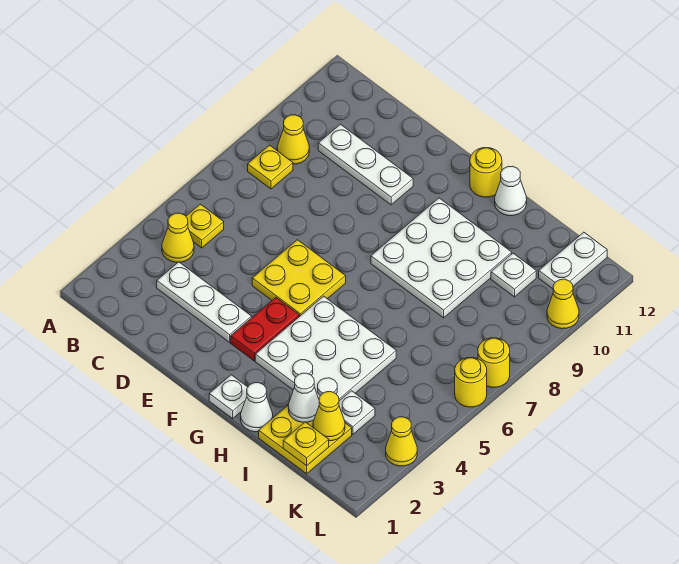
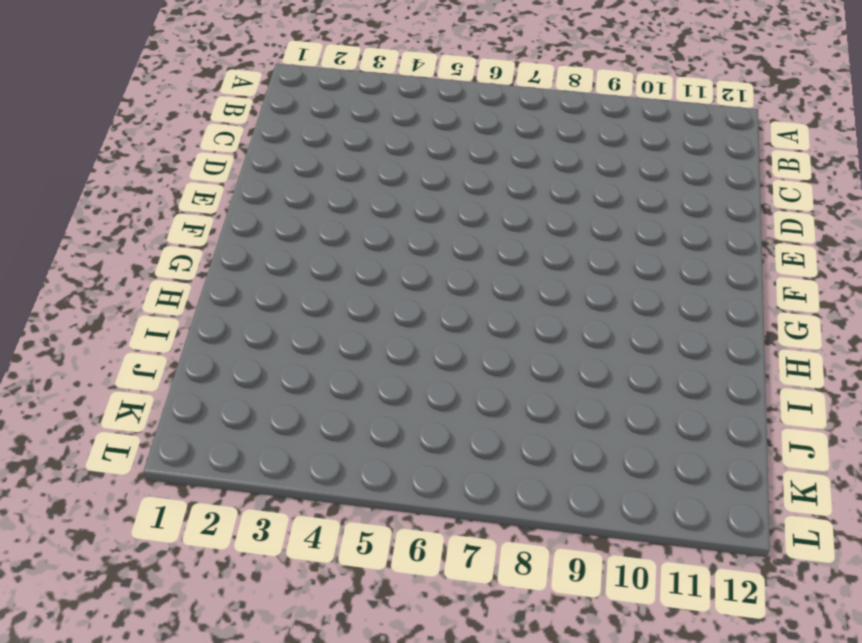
none -> yellow cone B4 level 1
none -> yellow plate B5 level 1
none -> yellow plate B8 level 1

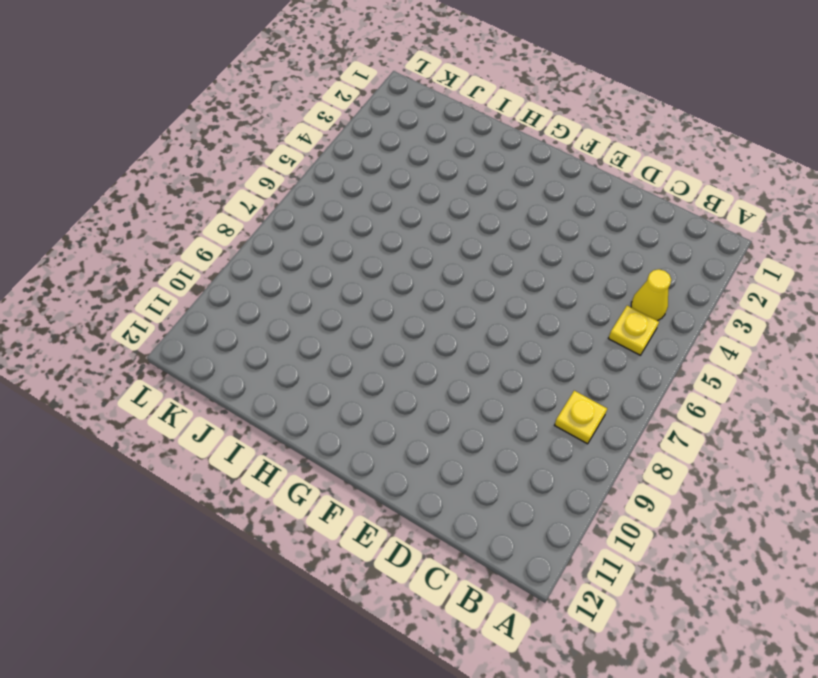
none -> yellow cone B9 level 1
none -> white plate C3:E3 level 1
none -> white plate C10:E10 level 1

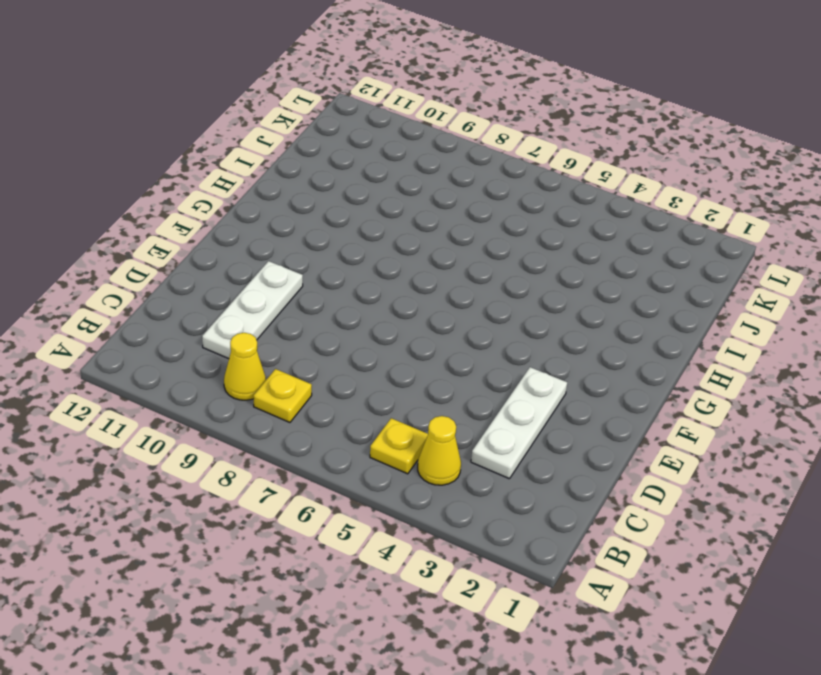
none -> yellow plate E5:F6 level 1
none -> red plate F3:F4 level 1
none -> white plate G1 level 1

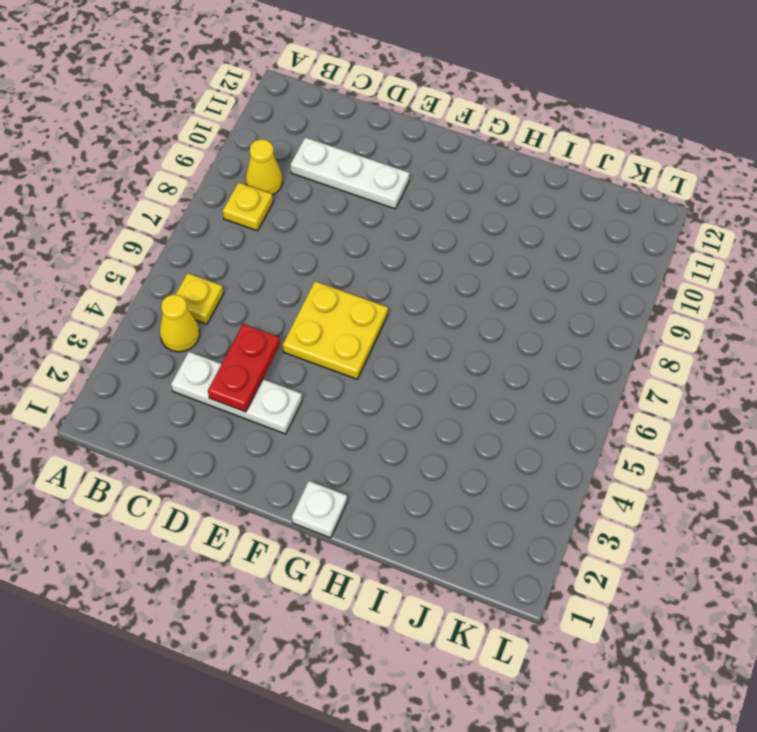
red plate D3:D4 level 2 -> red plate F3:F4 level 1
none -> white plate G3:I5 level 1
none -> white plate G8:I10 level 1
none -> yellow round brick G12 level 1

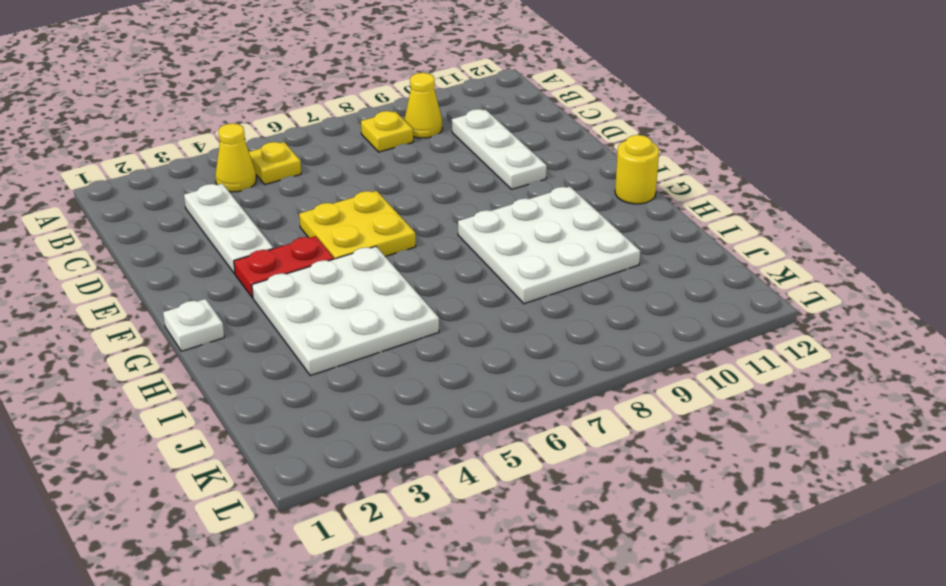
none -> white cone H1 level 1
none -> white cone H12 level 1
none -> yellow plate I1:J2 level 1

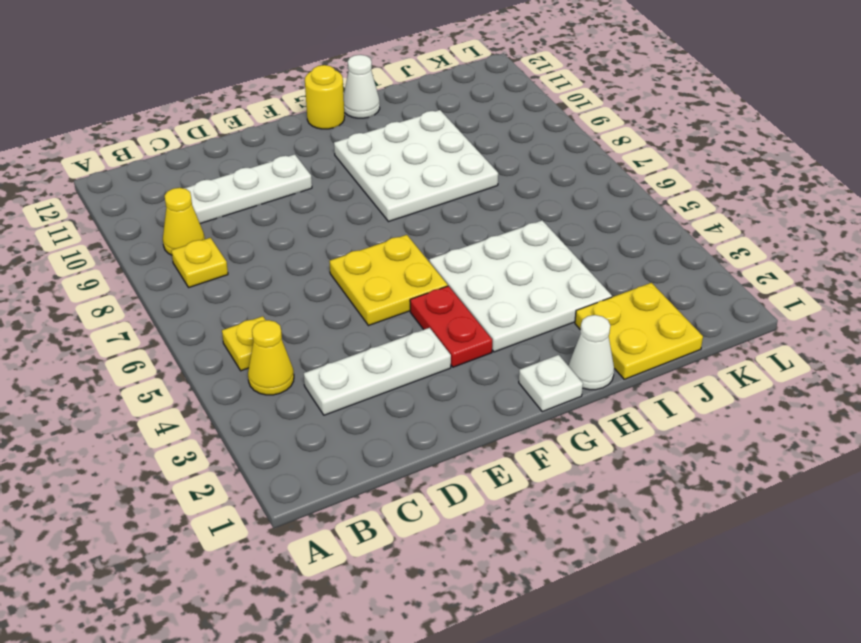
none -> white plate J3 level 1
none -> white plate J10 level 1
none -> white plate K11:K12 level 1

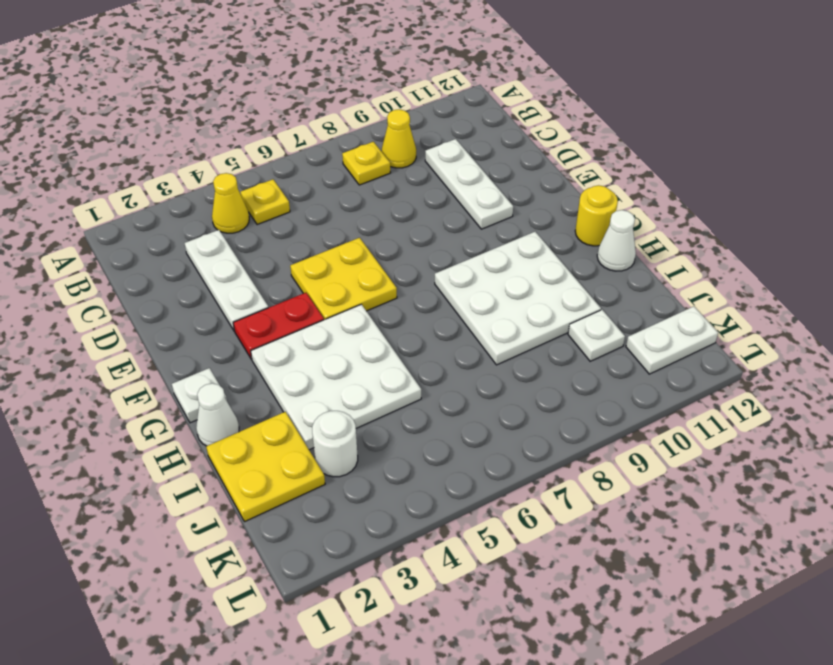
white round brick J3 level 1 -> white plate J3 level 1
none -> yellow cone L3 level 1
none -> yellow round brick L6 level 1
none -> yellow round brick L7 level 1

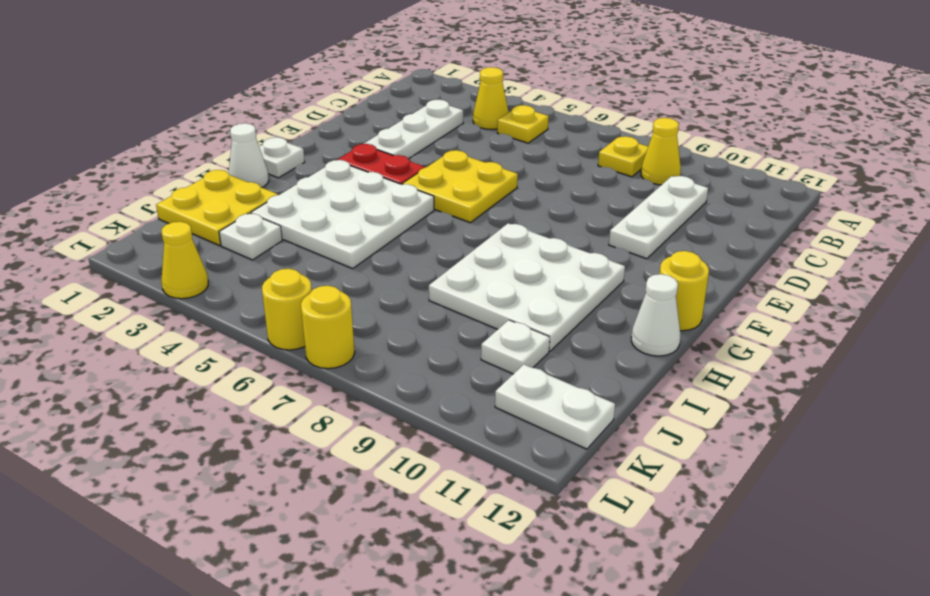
none -> yellow cone L10 level 1
none -> white cone I2 level 2
none -> yellow plate J1 level 2

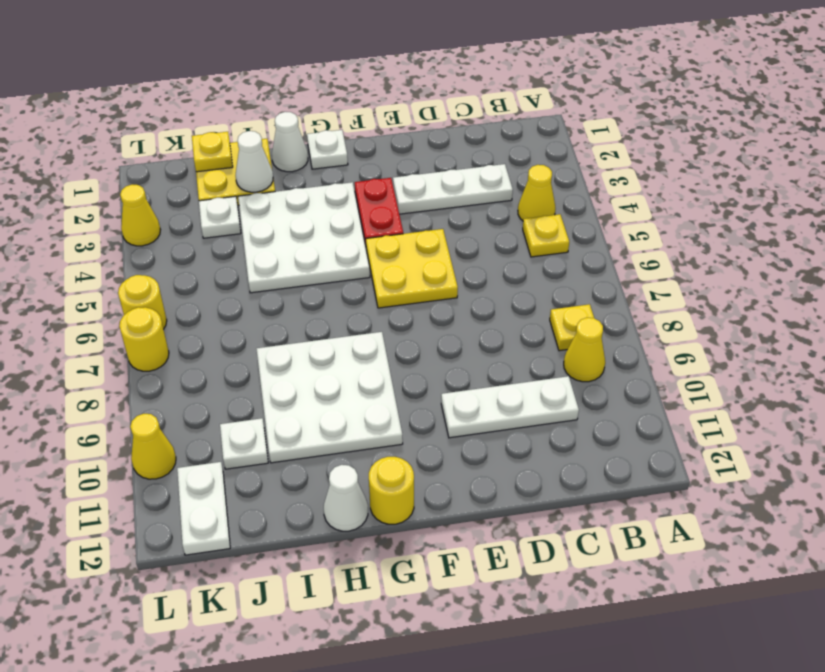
none -> yellow cone J2 level 2

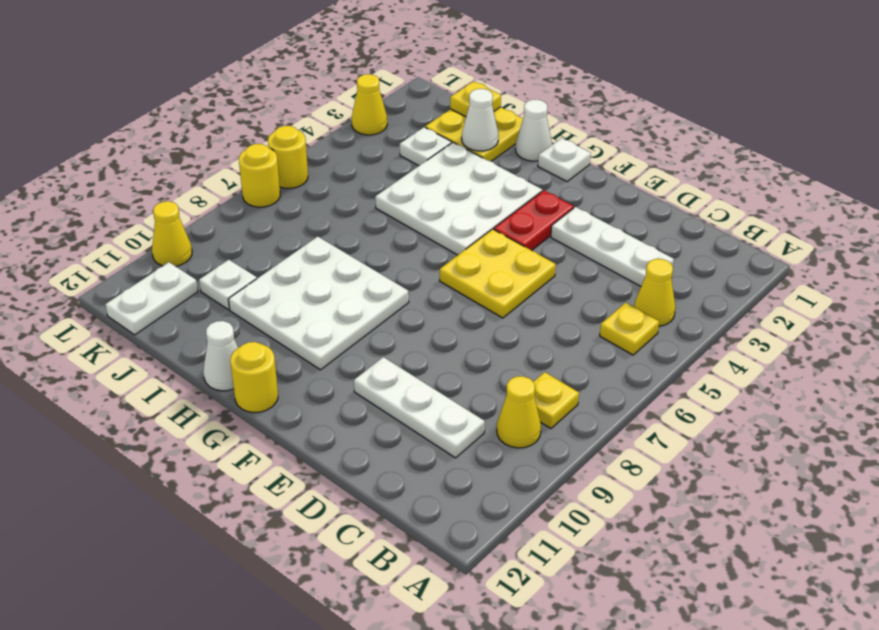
none -> yellow cone J2 level 2

